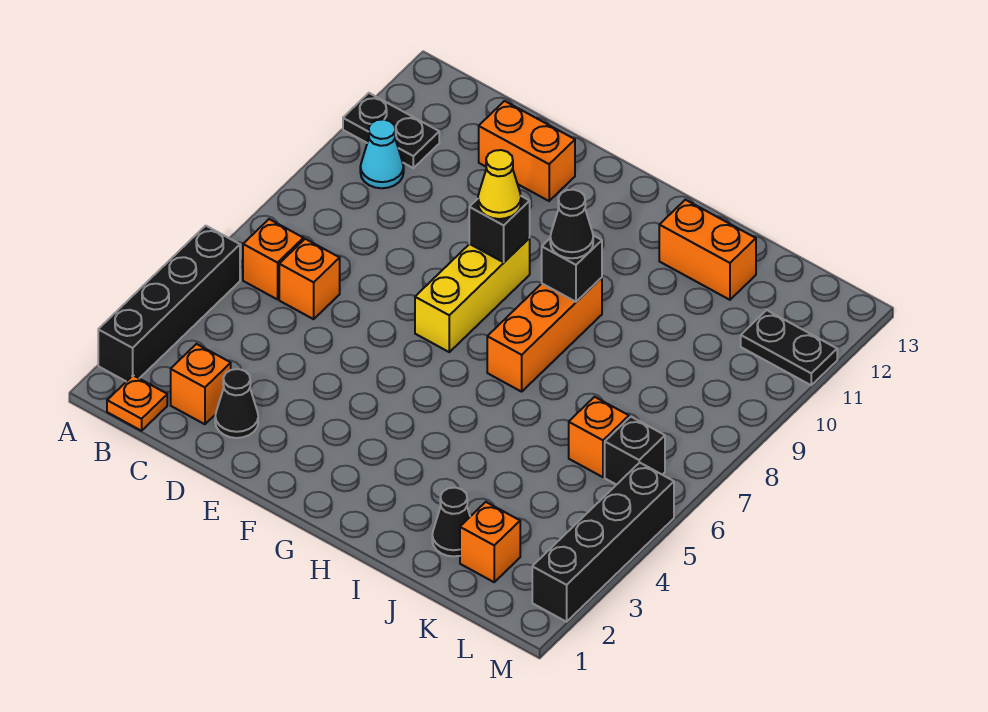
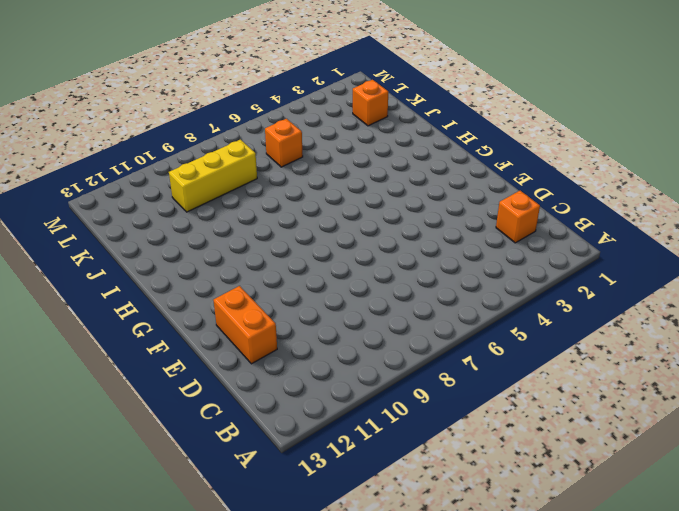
yellow brick K8:K10 level 1 -> yellow brick F7:F9 level 1
none -> black brick A2:A5 level 1
none -> black plate A11:B11 level 1
none -> orange plate B1 level 1

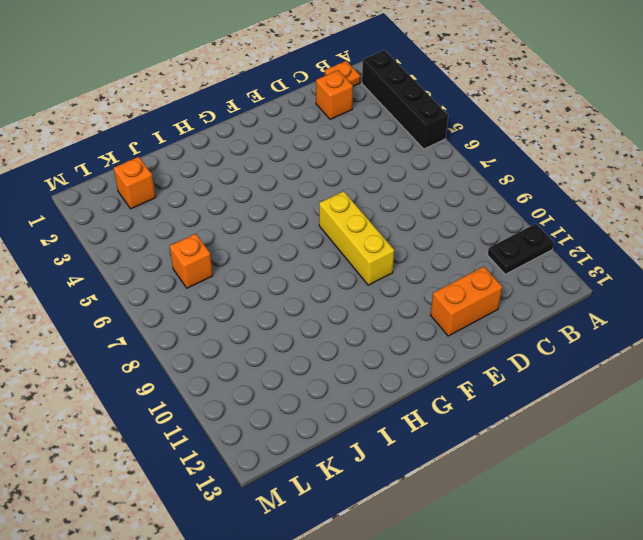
none -> orange brick B6 level 1
none -> cyan cone B10 level 1
none -> orange brick C6 level 1

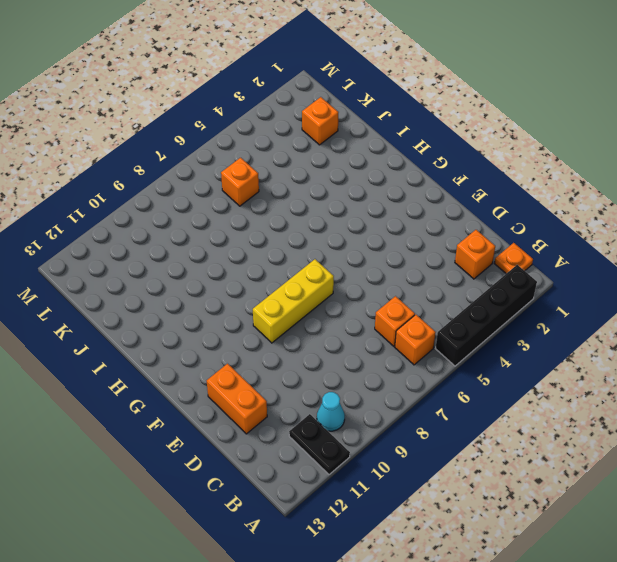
none -> black cone D2 level 1
none -> orange brick H7:H9 level 1
none -> orange brick I12:J12 level 1

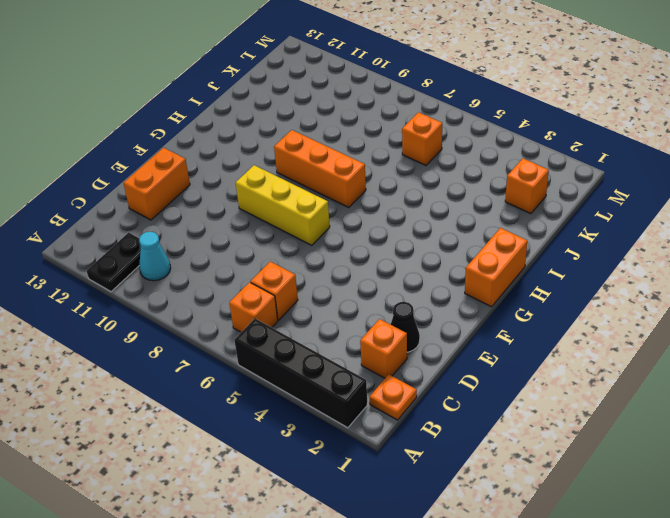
orange brick G1:H1 level 1 -> orange brick I12:J12 level 1
none -> black cone J2 level 1
none -> black brick L6 level 1
none -> black plate L11:M11 level 1

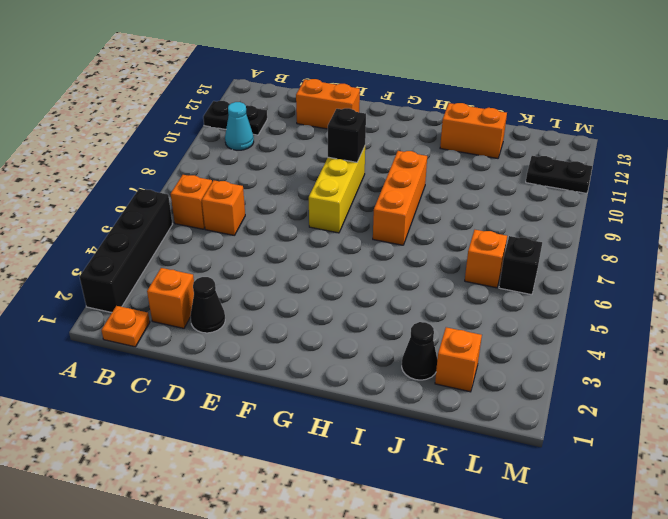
none -> black brick M2:M5 level 1
none -> black brick H9 level 2
none -> yellow cone F9 level 3

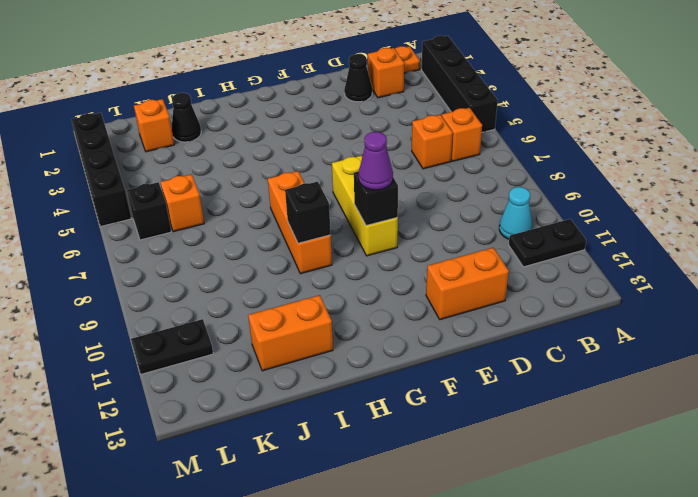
purple cone F9 level 3 -> yellow cone F9 level 3
none -> black cone H9 level 3

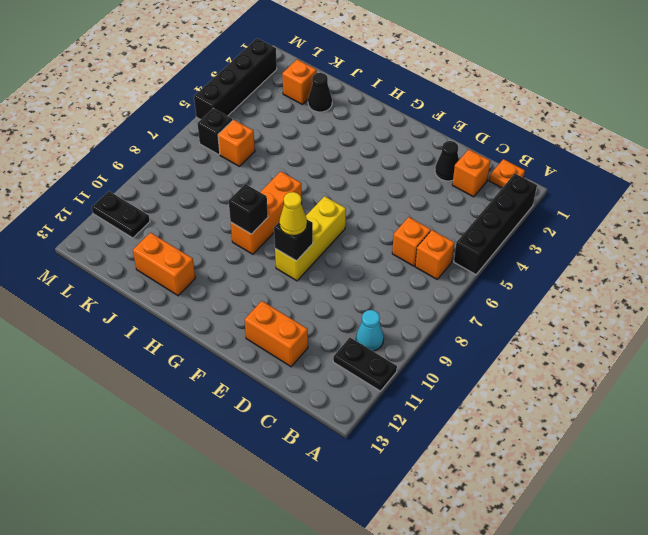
none -> black cone H9 level 3

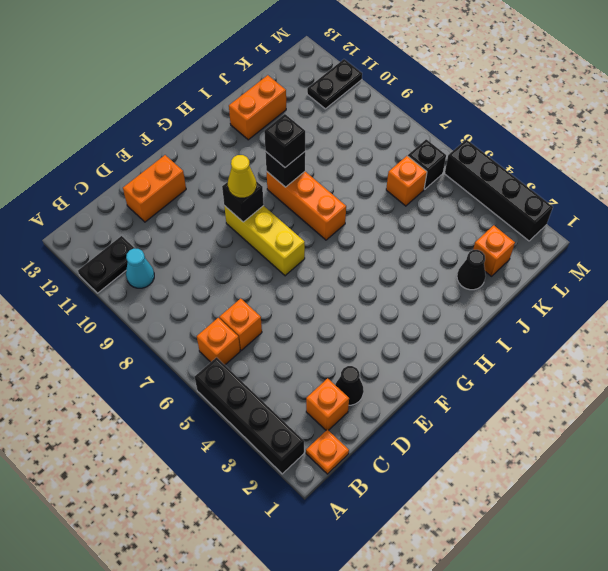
black brick H9 level 3 -> black cone H9 level 3

